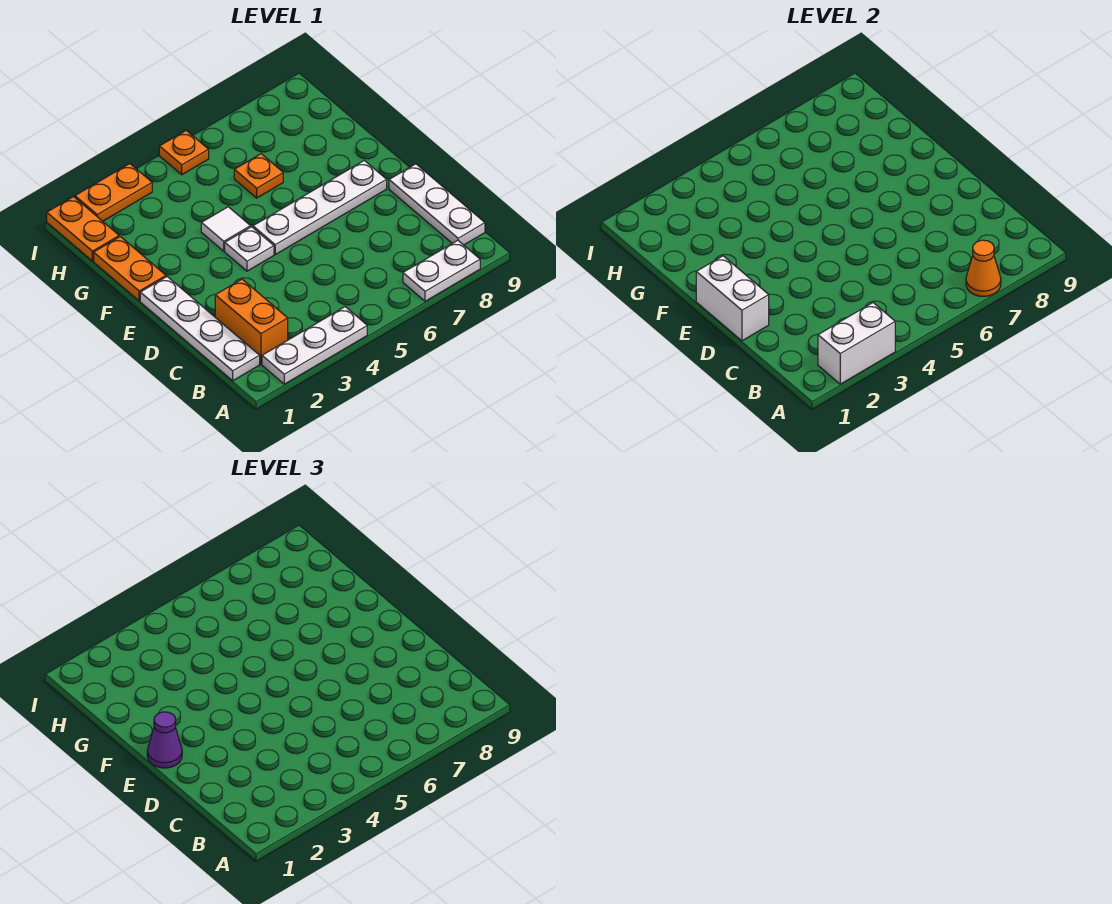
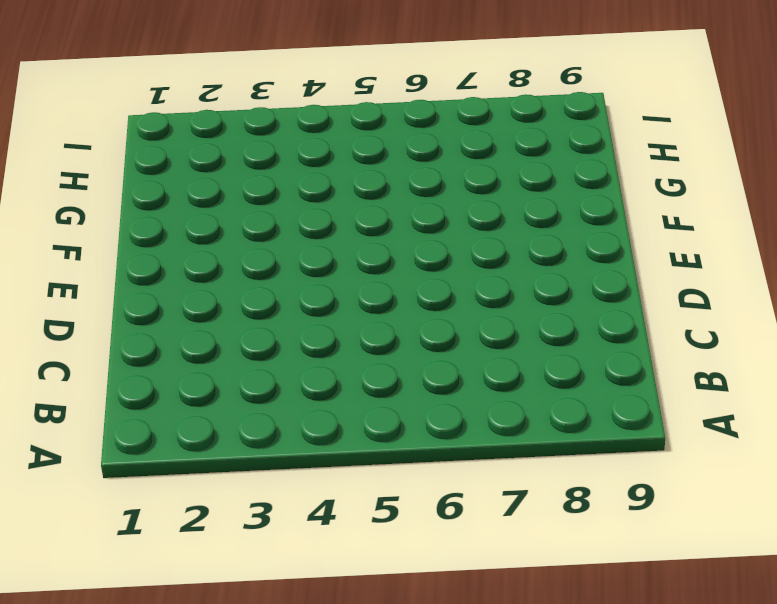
none -> white plate A2:A4 level 1
none -> white plate A7:A8 level 1
none -> white plate B1:E1 level 1

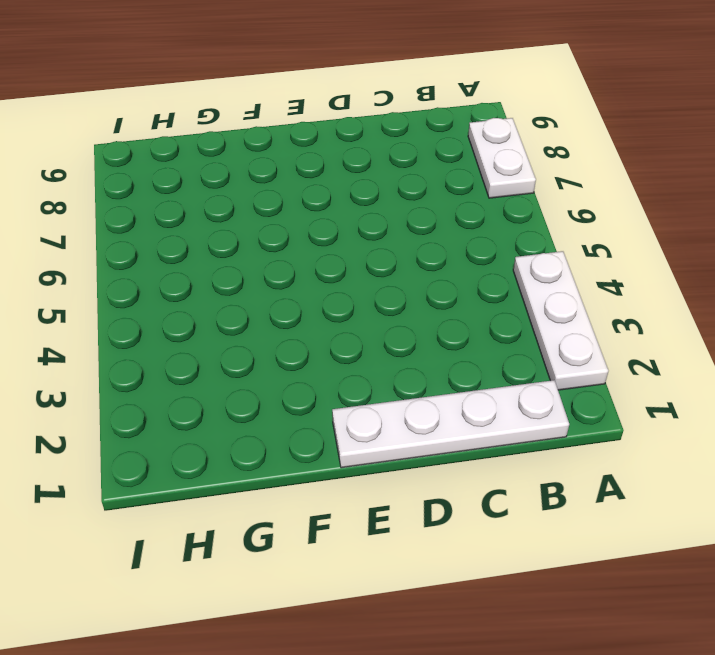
none -> orange brick B2:C2 level 1
none -> white plate B9:D9 level 1
none -> white plate E4 level 1

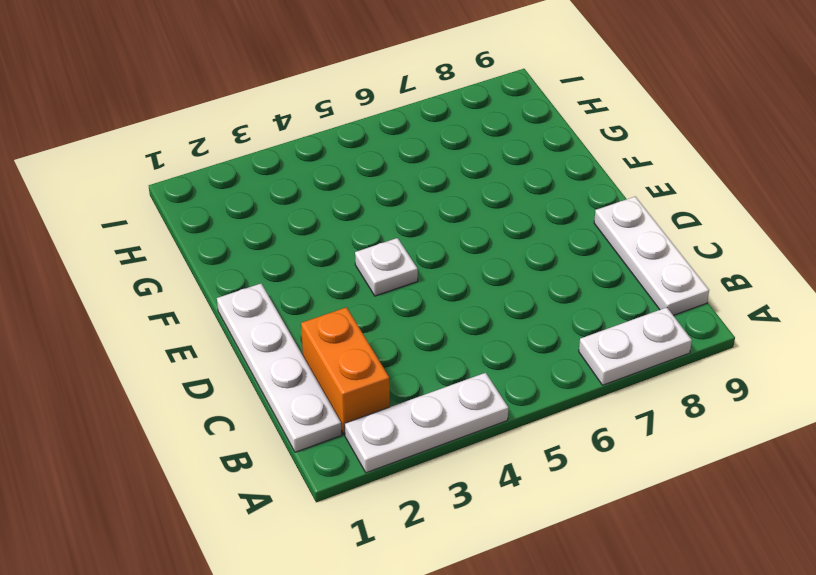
none -> white plate E5:E8 level 1
none -> orange plate F1:G1 level 1
none -> white tile F4 level 1

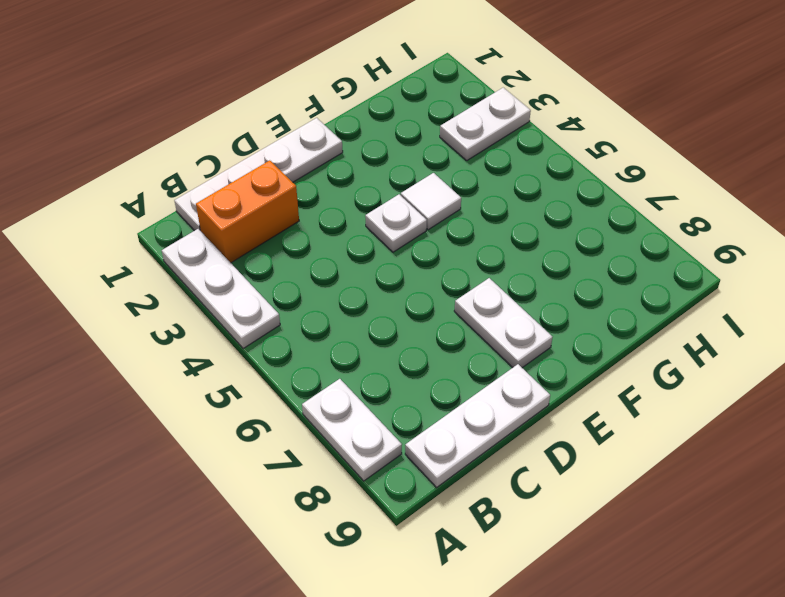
white plate E7:E8 level 1 -> white plate E5:E8 level 1
white plate H3:I3 level 1 -> orange plate I2:I3 level 1
none -> orange plate F1:G1 level 1
none -> orange plate G6 level 1
none -> orange plate H1:I1 level 1

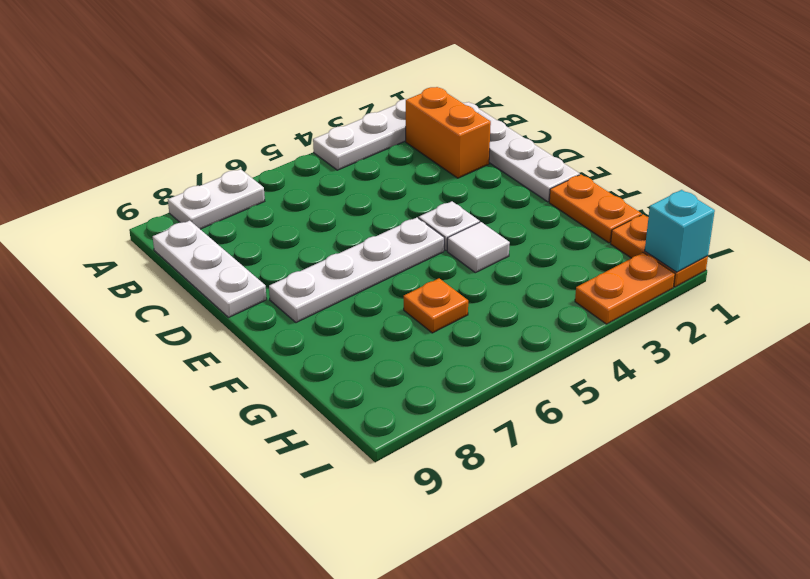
cyan brick I1 level 2 -> none
none -> orange plate I5 level 1
none -> white brick A2:A3 level 2
none -> orange cone A7 level 2

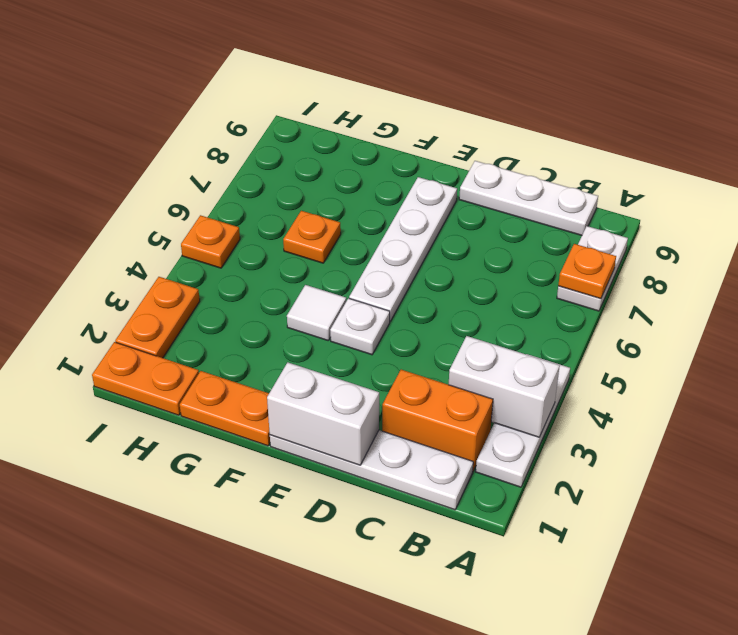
white brick A3:B3 level 2 -> white brick A2:A3 level 2
orange plate A7 level 2 -> orange cone A7 level 2
none -> purple cone E1 level 3

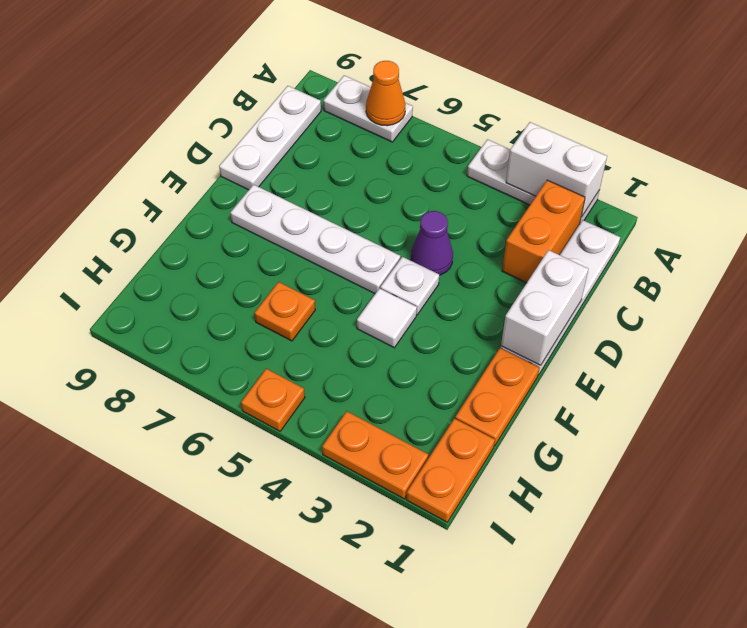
purple cone D4 level 1 -> purple cone E1 level 3

